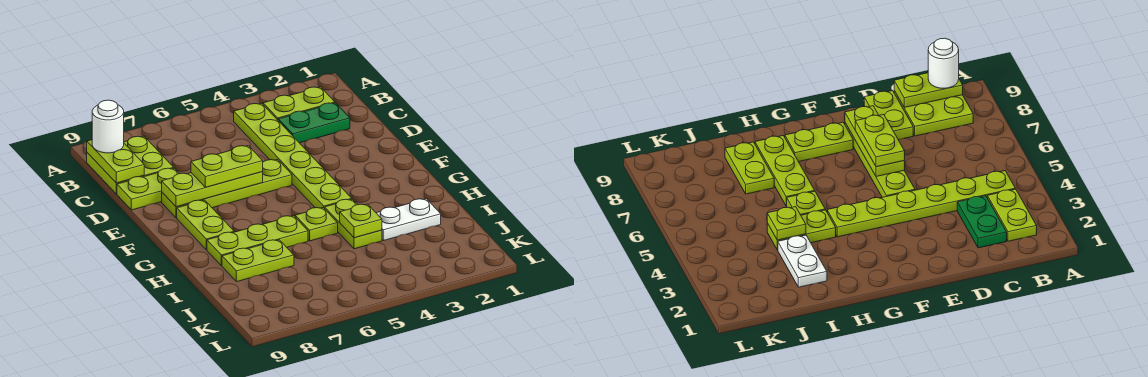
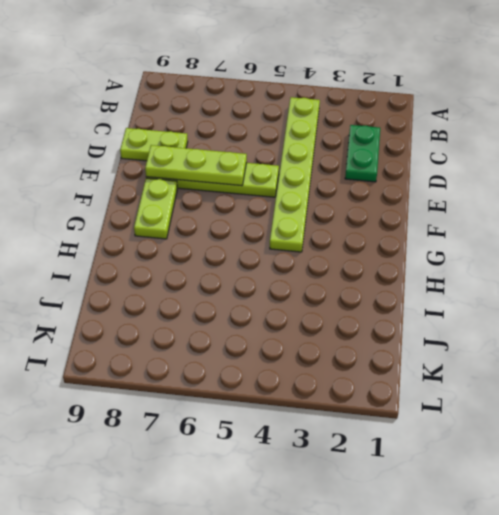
green plate C2:D2 level 1 -> green plate C2:C3 level 1
none -> lime plate B2:B3 level 1
none -> lime plate B8:C9 level 1
none -> lime plate H4:I4 level 1

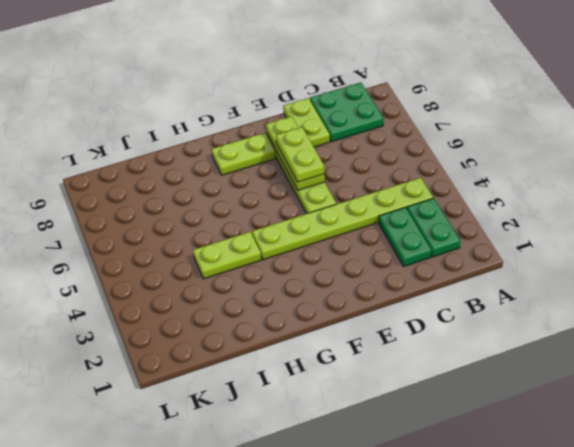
green plate B2:B3 level 1 -> lime plate B2:B3 level 1
green plate B8:C9 level 1 -> lime plate B8:C9 level 1
none -> lime plate H5 level 1
none -> lime plate H6:H8 level 1
none -> white plate I2:I3 level 1

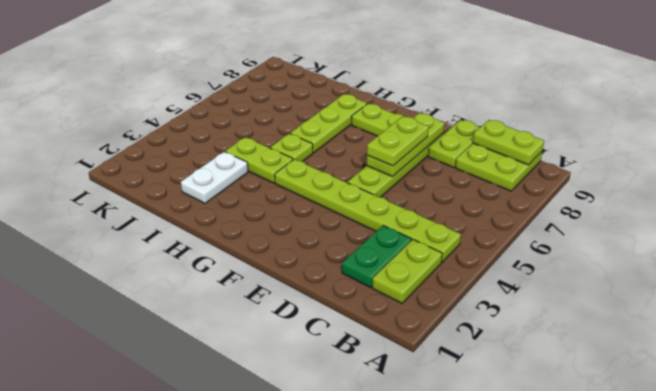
none -> lime plate I7:I8 level 1
none -> lime plate I4 level 2
none -> white round brick B9 level 3

